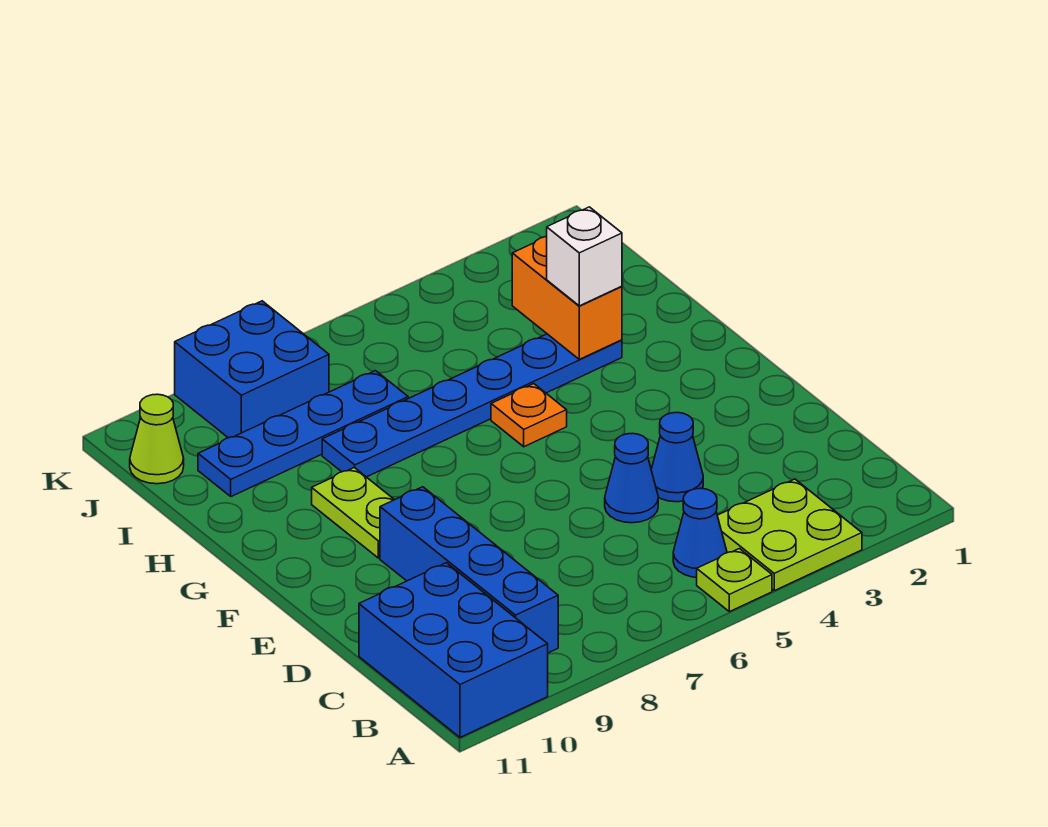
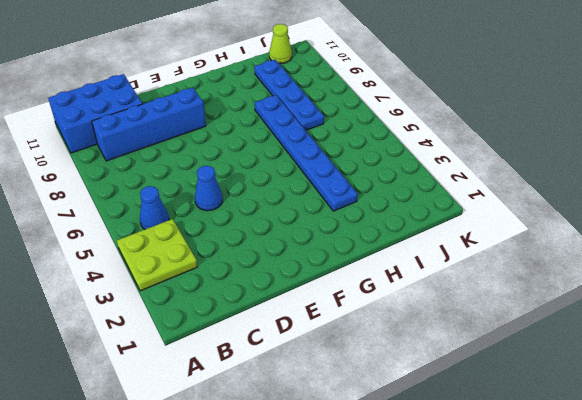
none -> lime plate A5 level 1
none -> blue cone D4 level 1
none -> lime plate F9:G9 level 1

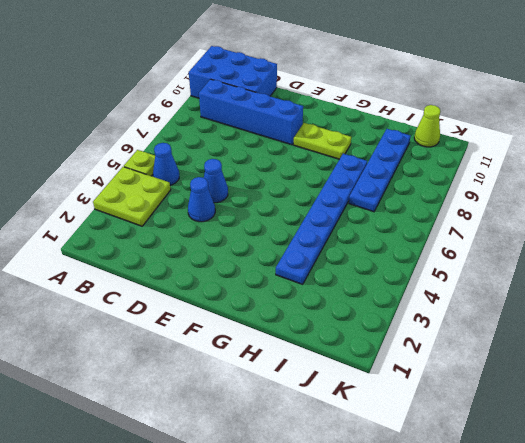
none -> orange plate G5 level 1
none -> blue brick J8:K9 level 1
none -> orange brick H3:I3 level 2

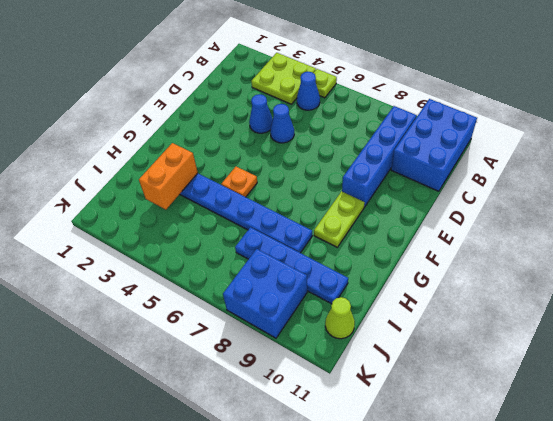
none -> white brick H3 level 3

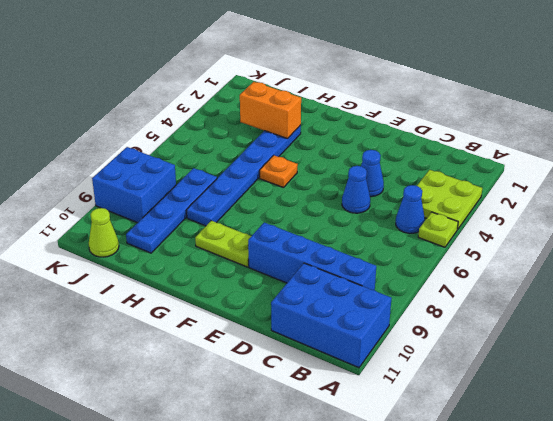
none -> white brick H3 level 3

